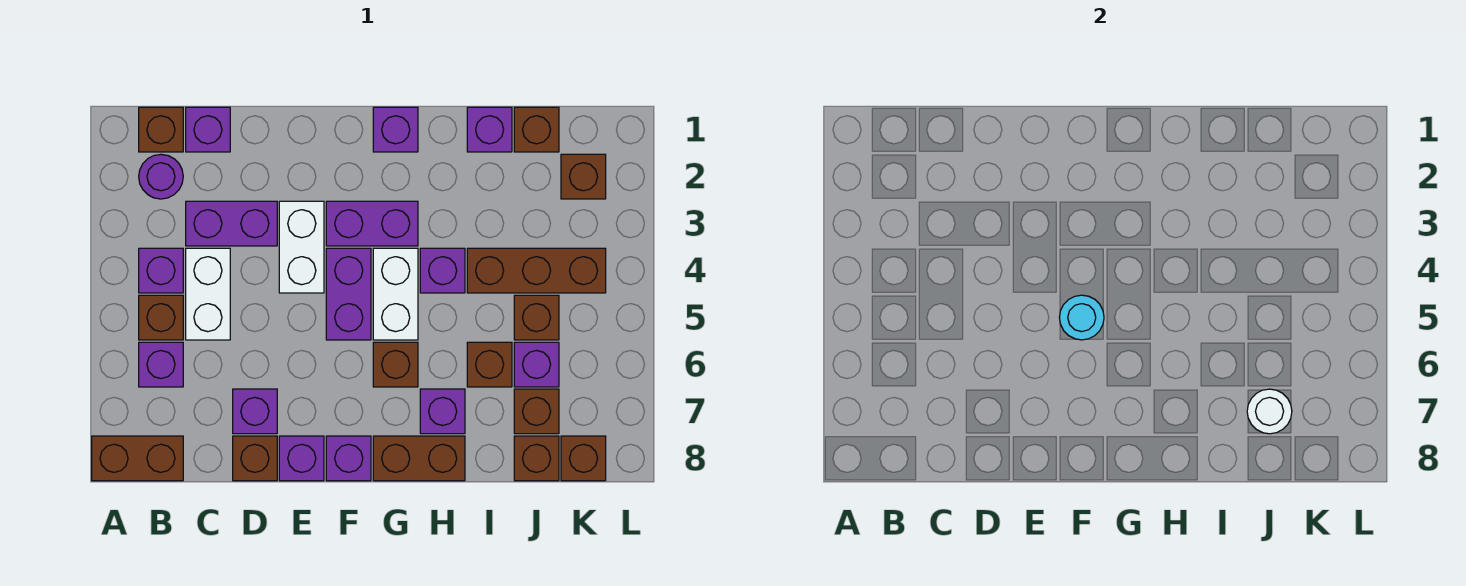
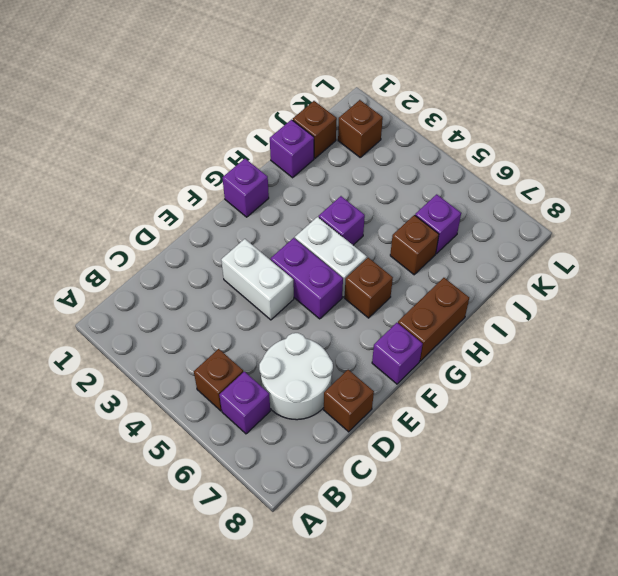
white round brick C6:D7 level 1 -> purple brick D7 level 1
none -> brown brick A8:B8 level 1
none -> brown brick B1 level 1
none -> purple round brick B2 level 1
none -> purple brick B4 level 1

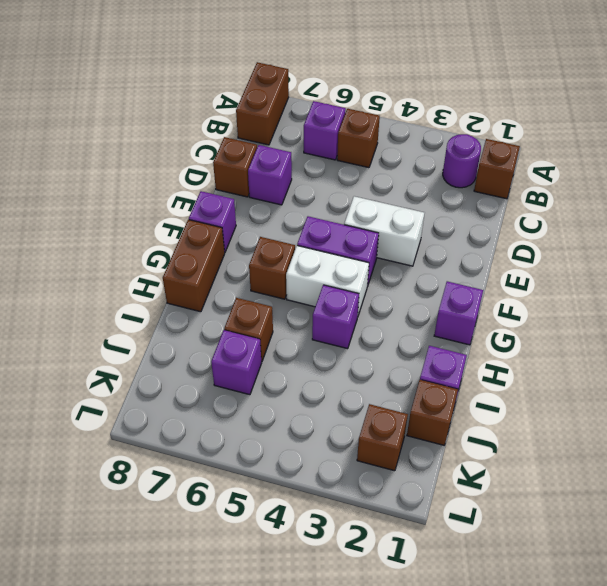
none -> purple brick B4 level 1
none -> purple brick C1 level 1
none -> purple brick C3:D3 level 1
none -> white brick C4:C5 level 1

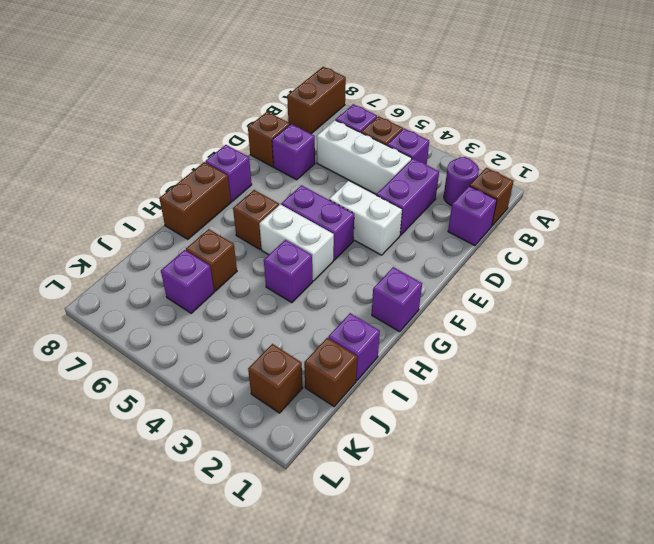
white brick C4:C6 level 1 -> white brick C4:C5 level 1
none -> purple brick E8 level 1
none -> purple brick F3:G3 level 1
none -> purple brick H7 level 1
none -> brown brick I4:K4 level 1

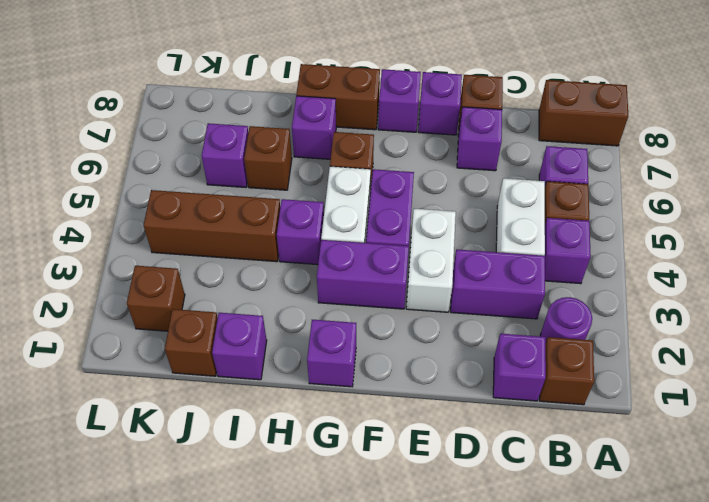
none -> brown brick J5 level 1
none -> brown brick J7 level 1
none -> brown brick J8 level 1
none -> brown brick K8 level 1

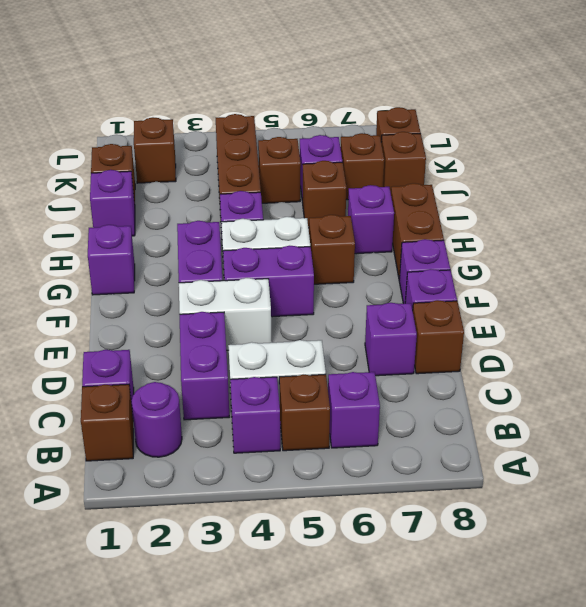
none -> brown brick A8:B8 level 1
none -> cyan round brick F5 level 2
none -> white round brick J7 level 2

